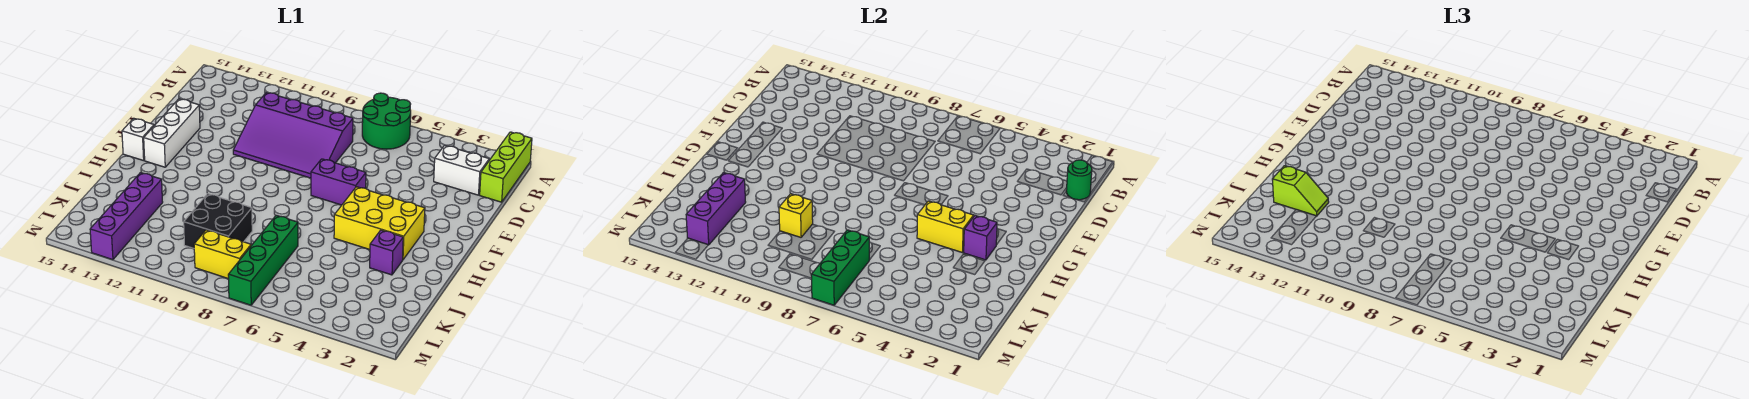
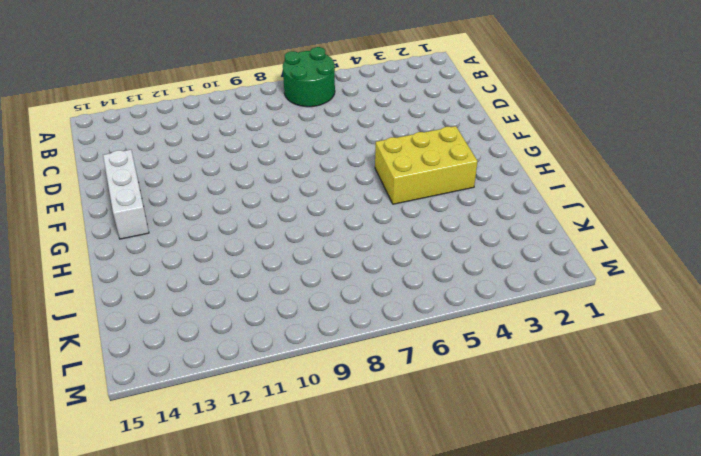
none -> lime brick A1:C1 level 1
none -> white brick C2:C3 level 1
none -> purple slope C8:E11 level 1 top C

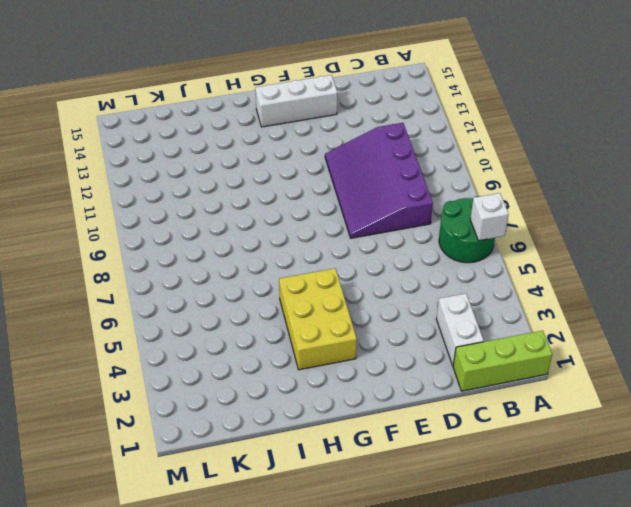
white brick A6 level 2 -> white brick G15 level 1
none -> purple brick F6:F7 level 1
none -> purple brick I3 level 1
none -> green brick J7:M7 level 1

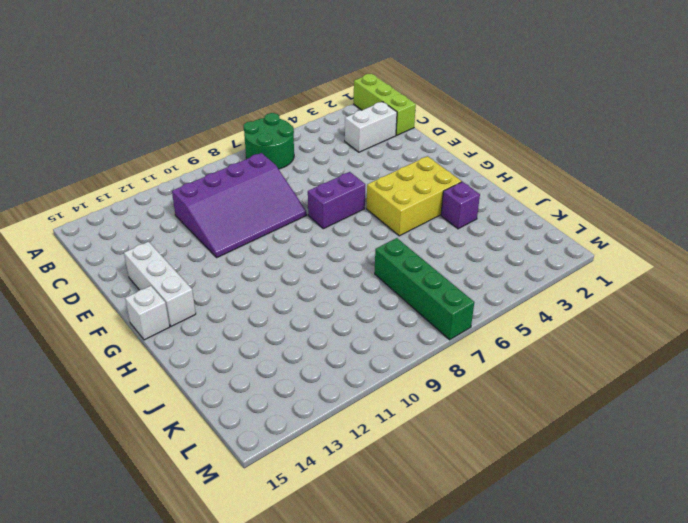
none -> black brick J9:K10 level 1
none -> purple brick J13:M13 level 1
none -> yellow brick L8:L9 level 1

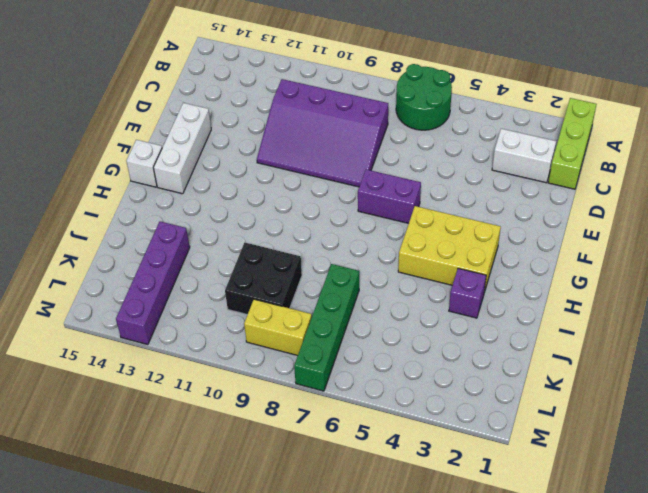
none -> green round brick C1 level 2
none -> purple brick H3 level 2
none -> yellow brick H4:H5 level 2

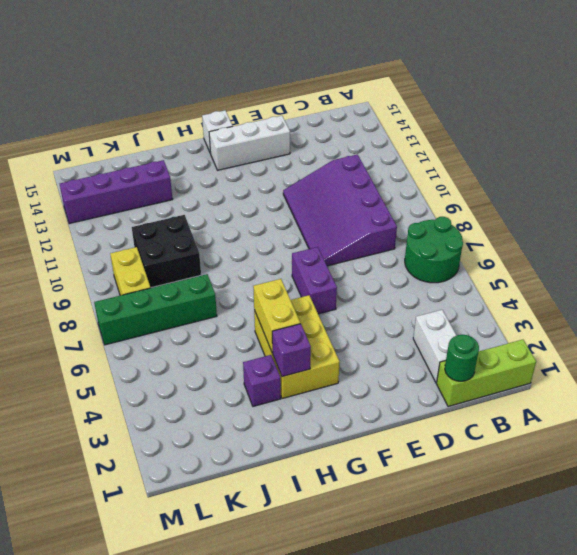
none -> yellow brick J10 level 2
none -> purple brick J13:L13 level 2
none -> green brick K7:M7 level 2

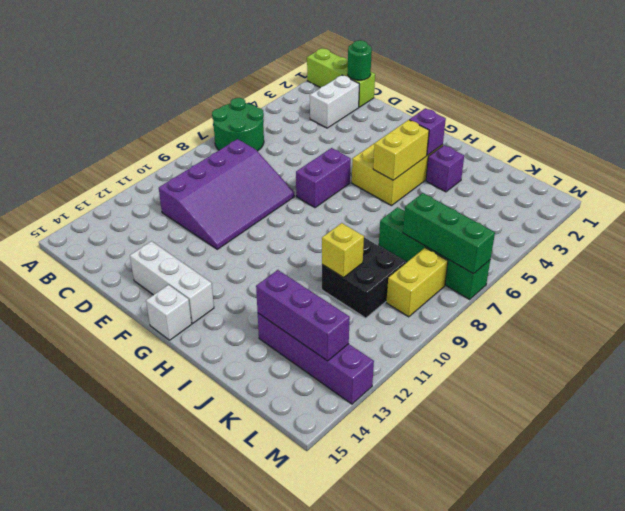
none -> lime slope J13:J14 level 3 top 14

